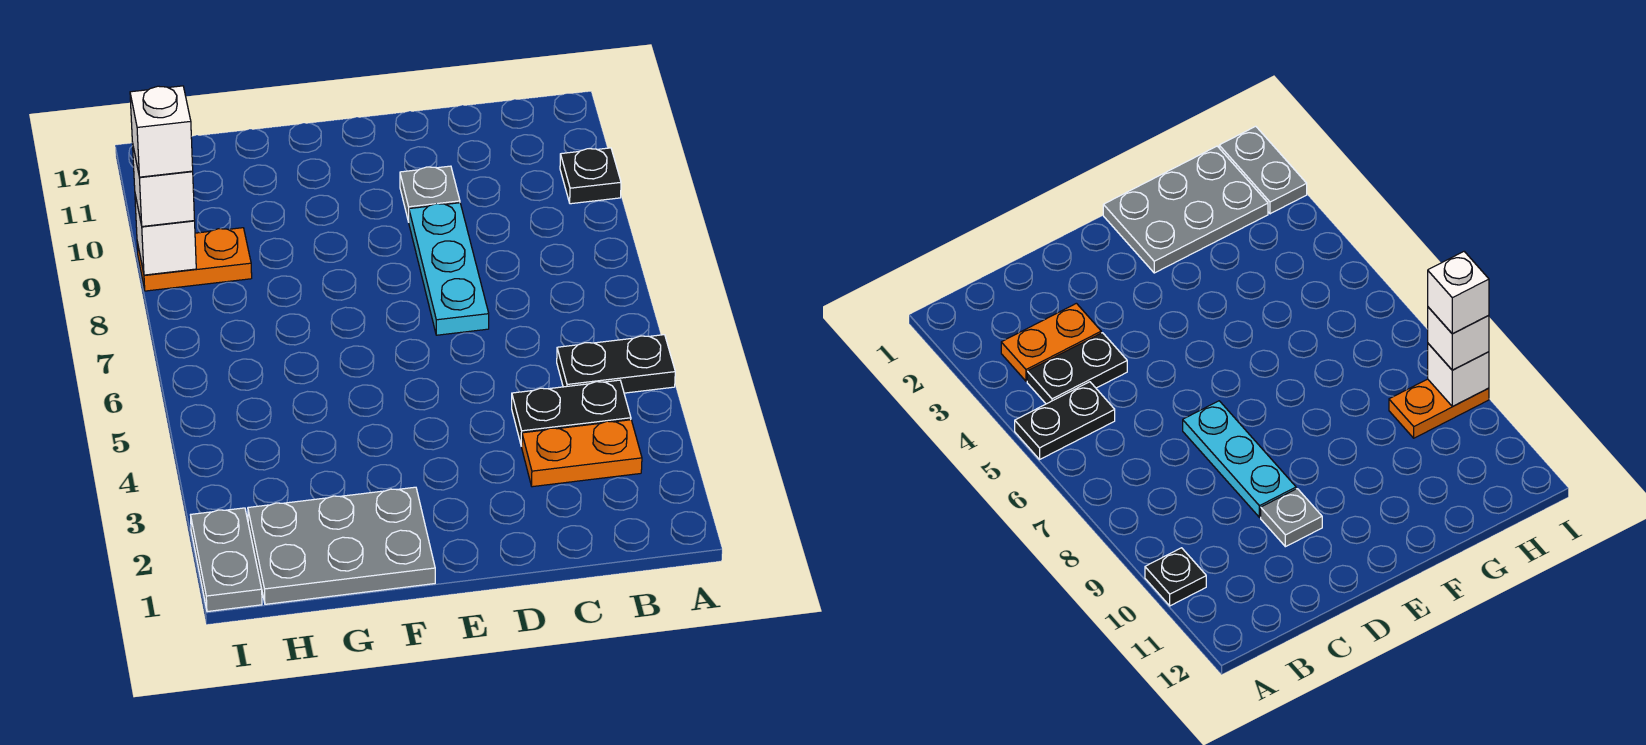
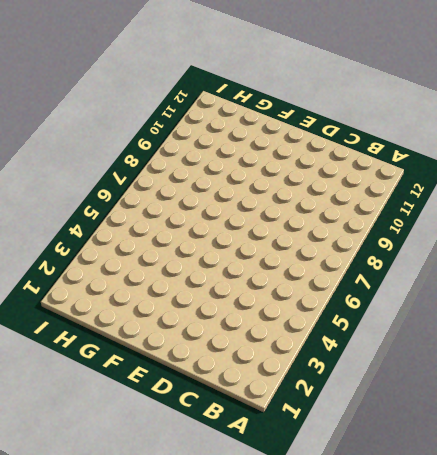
none -> black plate A5:B5 level 1
none -> black plate A10 level 1
none -> orange plate B3:C3 level 1

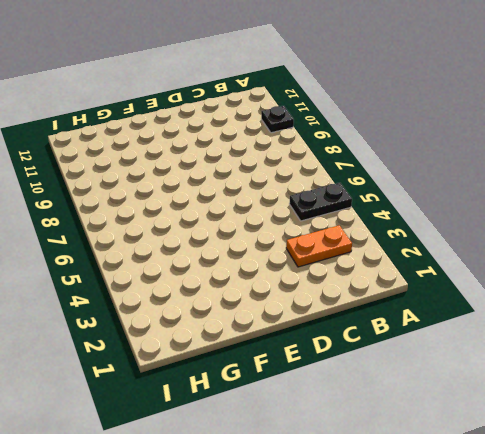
none -> black plate B4:C4 level 1
none -> cyan plate D7:D9 level 1
none -> grey plate D10 level 1

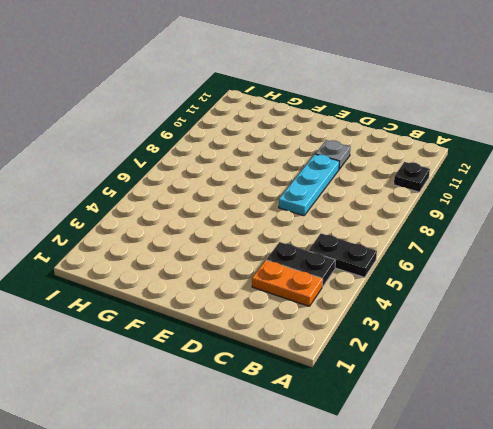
none -> grey plate F1:H2 level 1
none -> orange plate H9:I9 level 1
none -> grey plate I1:I2 level 1

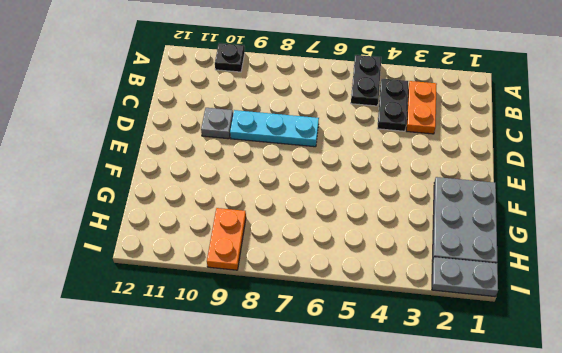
none -> white brick I9 level 2
none -> white brick I9 level 3
none -> white brick I9 level 4

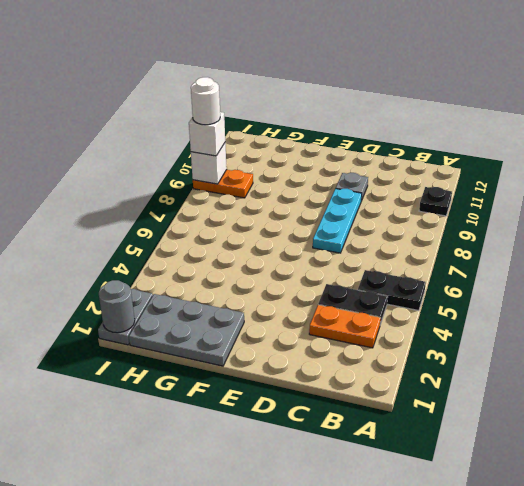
grey round brick I1 level 2 -> none
white round brick I9 level 4 -> white brick I9 level 4

